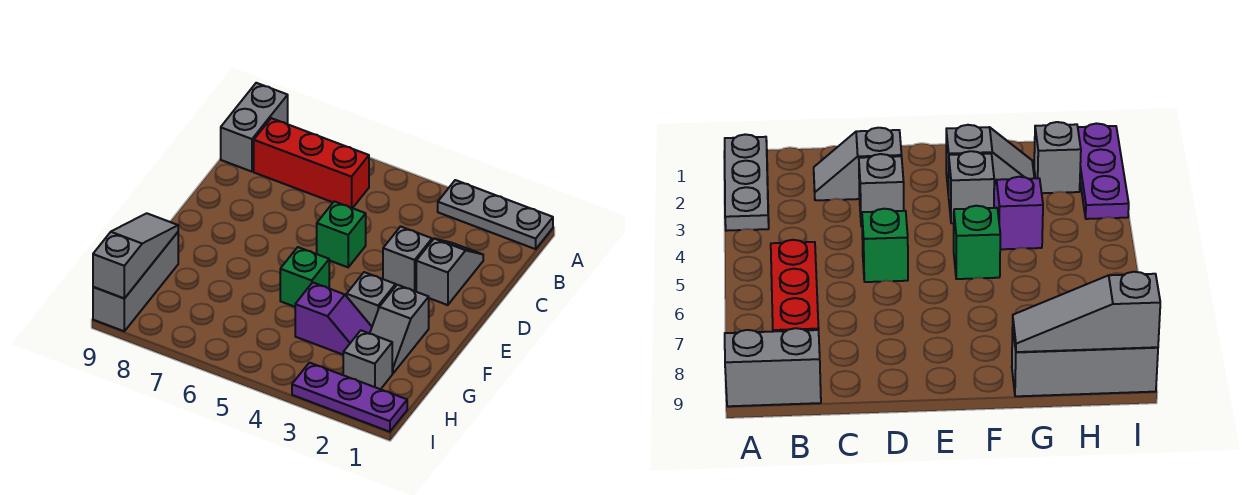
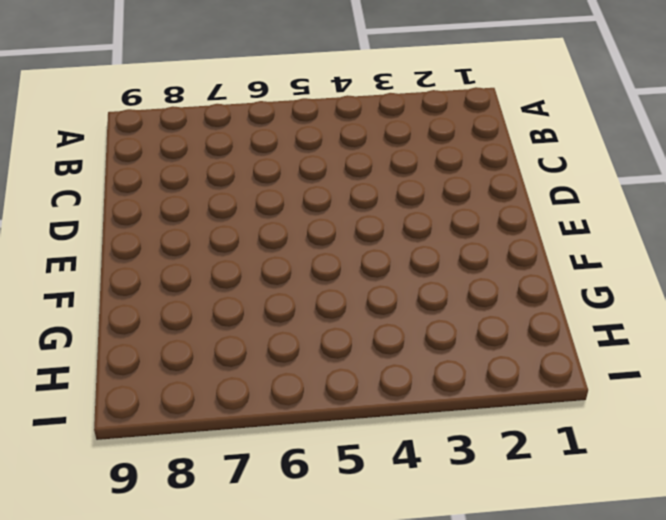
none -> grey plate A1:A3 level 1
none -> grey brick A9:B9 level 1
none -> red brick B6:B8 level 1

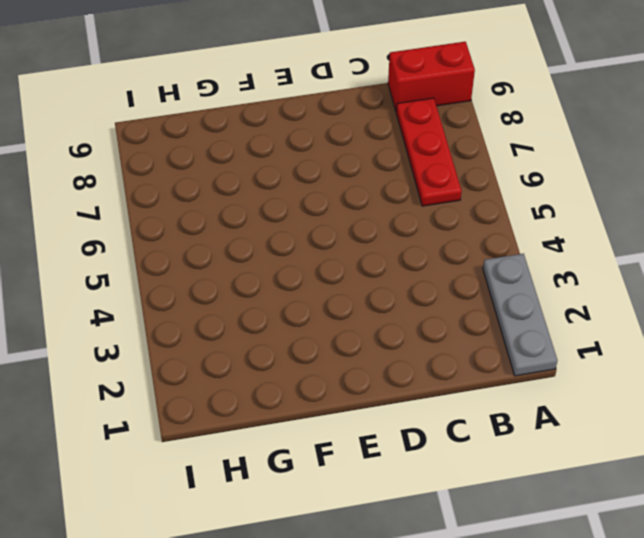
red brick A9:B9 level 1 -> grey brick A9:B9 level 1
red plate B6:B8 level 1 -> red brick B6:B8 level 1
none -> grey slope C2:D2 level 1 top D
none -> grey brick D3 level 1
none -> green brick D5 level 1

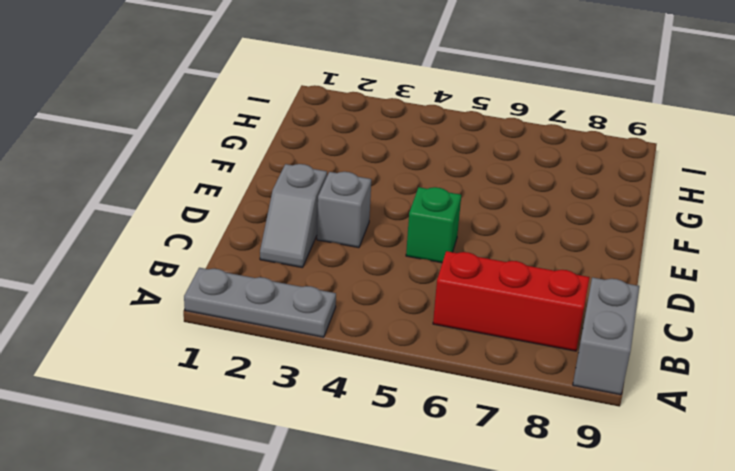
none -> grey slope F2:G2 level 1 top F
none -> grey brick F3 level 1
none -> green brick F5 level 1

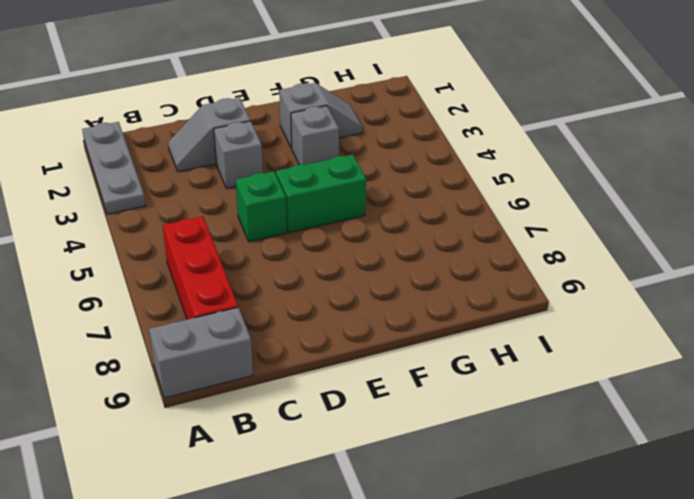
green brick E5:F5 level 1 -> green brick F5 level 1
none -> purple slope G3:G4 level 1 top 4
none -> grey brick G9:I9 level 1
none -> grey brick H2 level 1

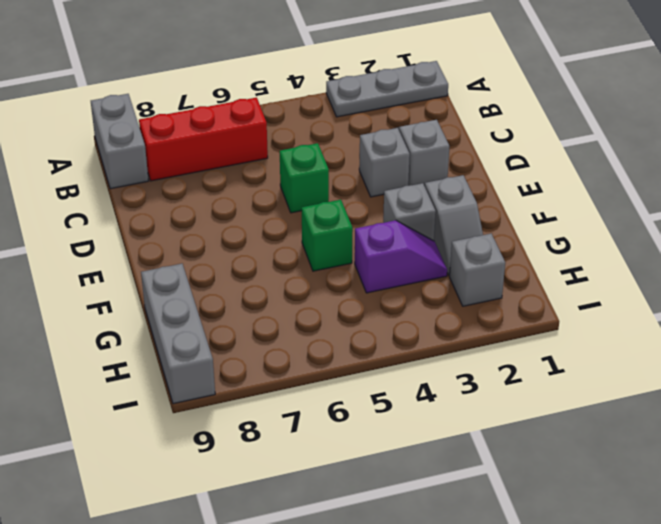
none -> purple plate I1:I3 level 1
none -> grey slope G9:I9 level 2 top I

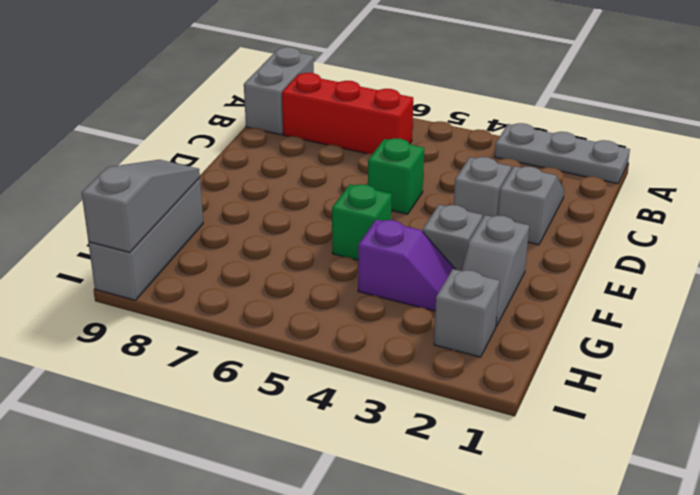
none -> purple plate I1:I3 level 1

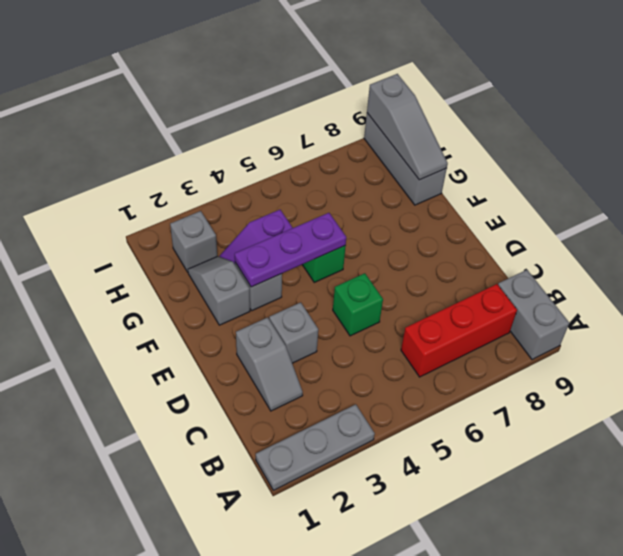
purple plate F3:F5 level 2 -> purple plate I1:I3 level 1

